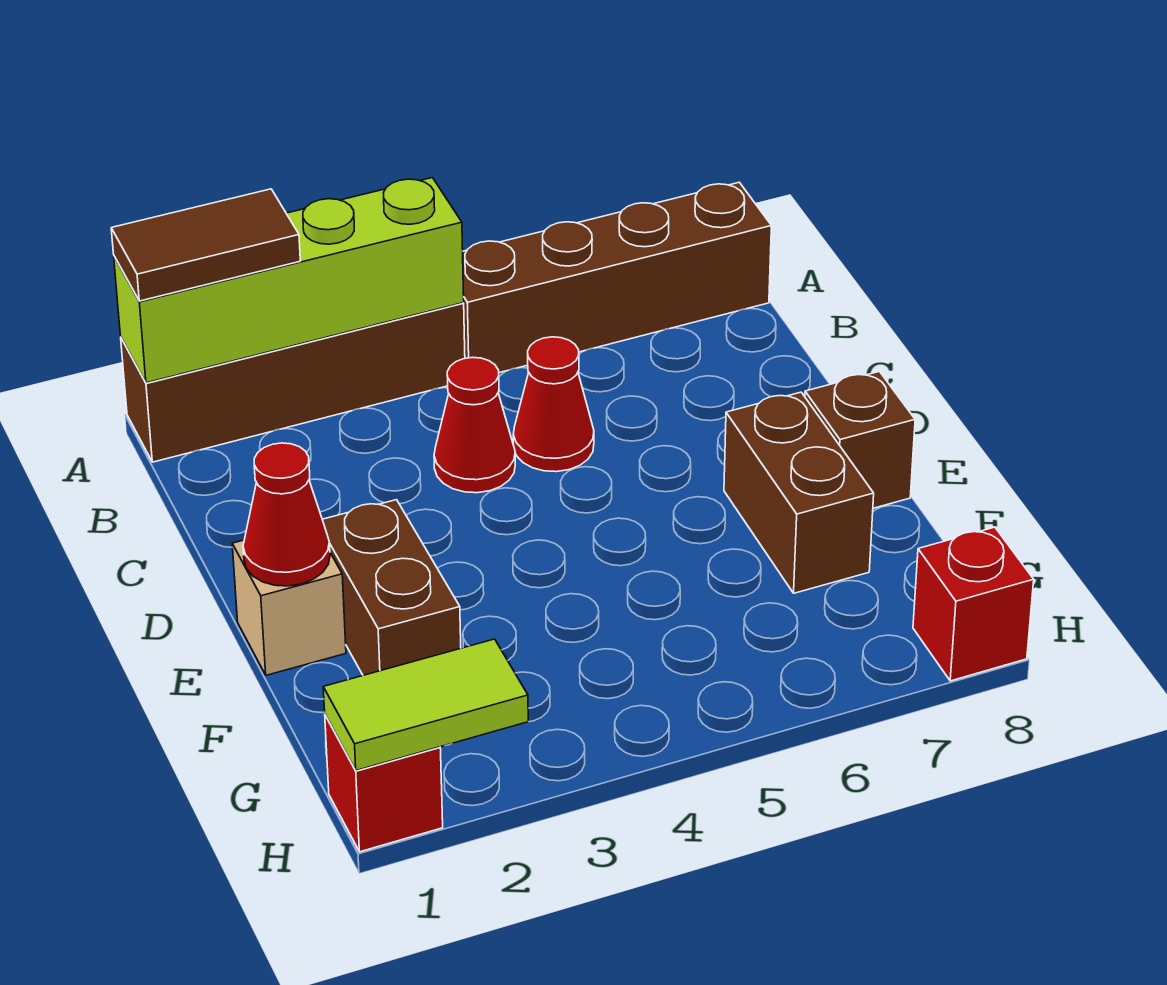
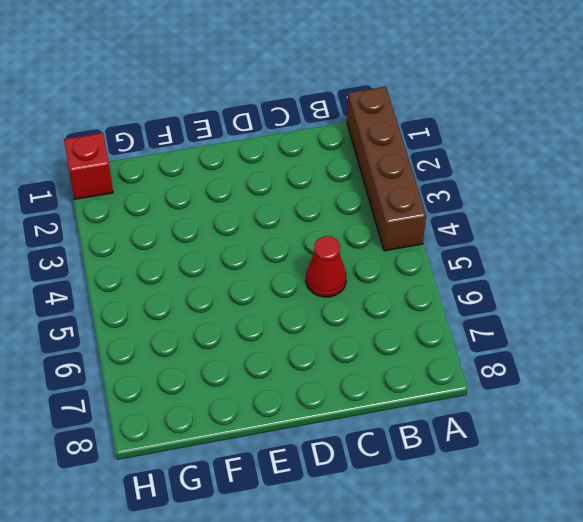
none -> brown brick A5:A8 level 1
none -> red cone C4 level 1
none -> tan brick E1 level 1

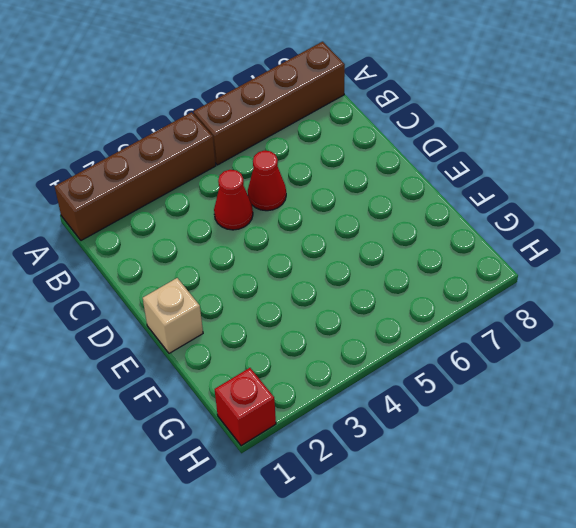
none -> brown brick E2:F2 level 1
none -> brown brick E7:F7 level 1
none -> brown brick E8 level 1

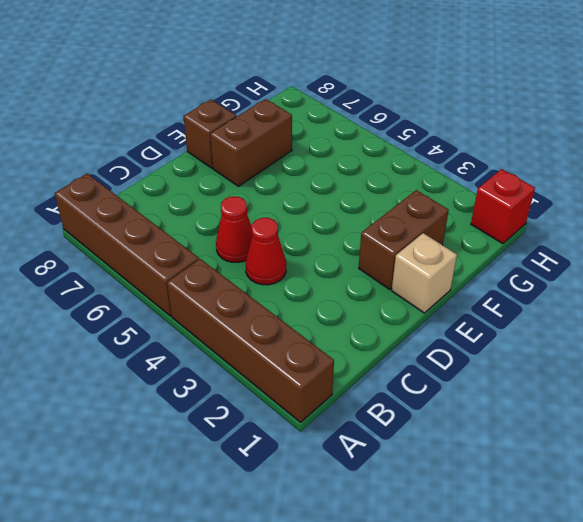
none -> red brick H8 level 1
none -> lime brick A1:A4 level 2
none -> red cone E1 level 2

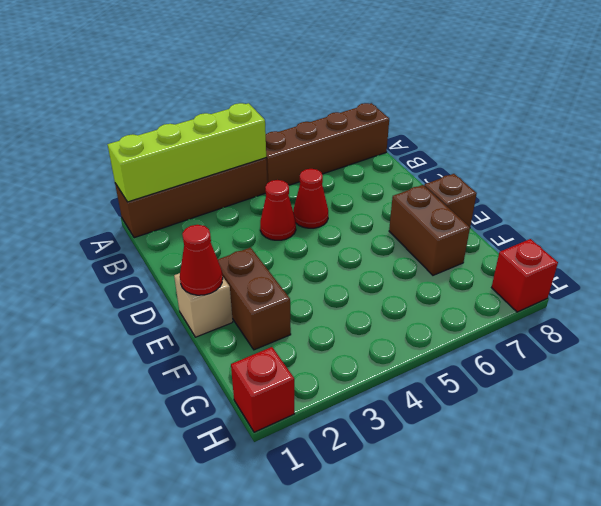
none -> lime tile H1:H2 level 2
none -> brown tile A1:A2 level 3

